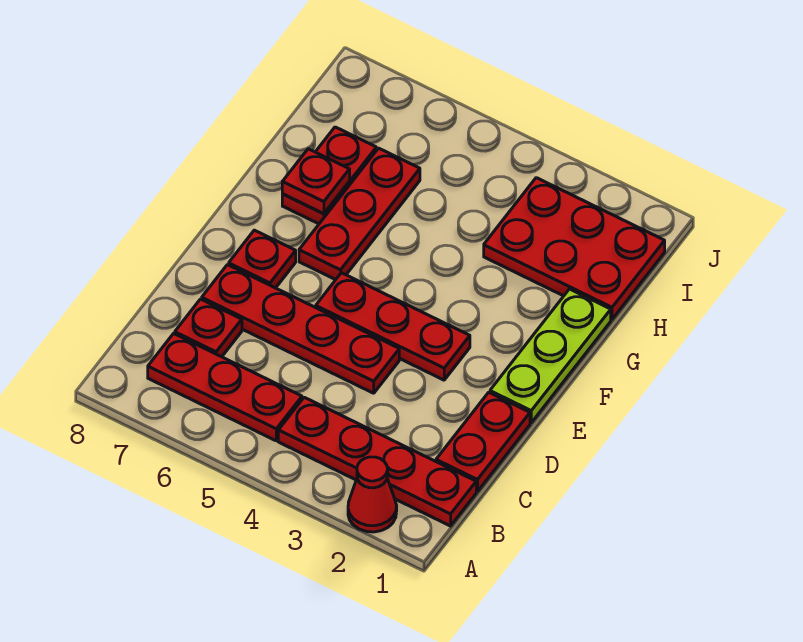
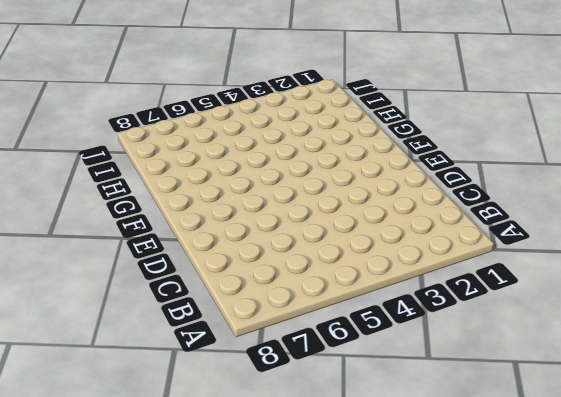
none -> red cone A2 level 1
none -> red plate B1:B4 level 1
none -> red plate B5:B7 level 1

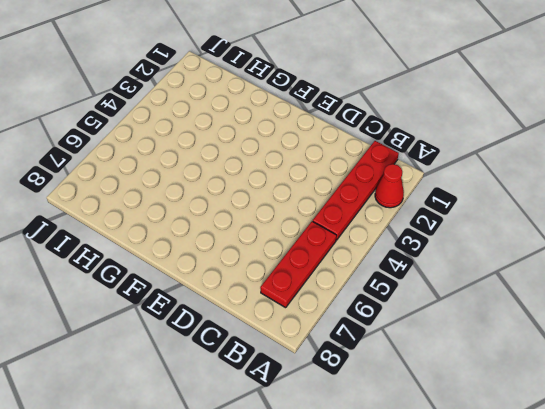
none -> red plate C1:D1 level 1
none -> red plate C7 level 1
none -> red plate D4:D7 level 1

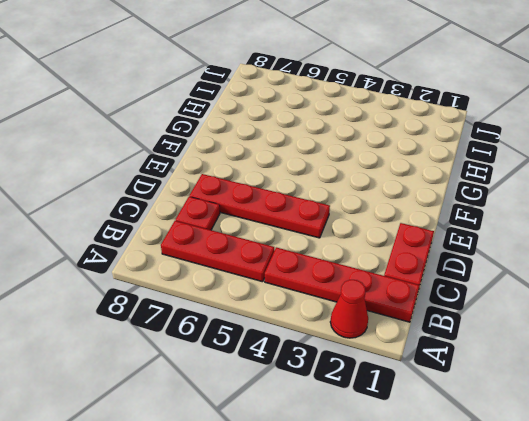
none -> lime plate E1:G1 level 1
none -> red plate E3:E5 level 1
none -> red plate E7 level 1

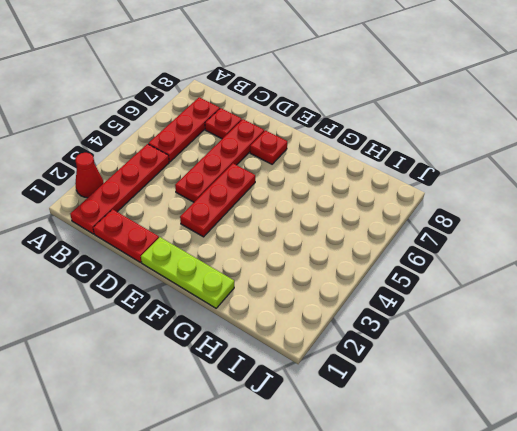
none -> red plate F6:H6 level 1
none -> red plate G7:H7 level 1
none -> red plate H1:I3 level 1

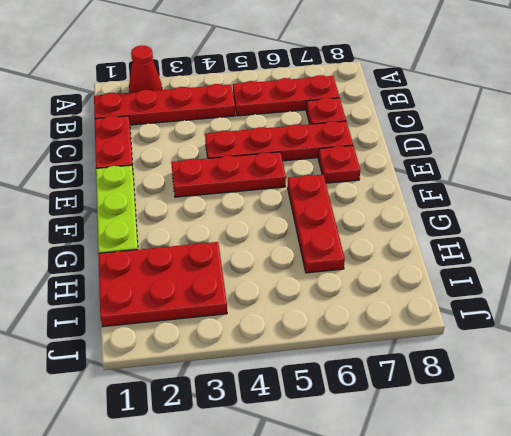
none -> red plate G7:H7 level 1
none -> red plate G7 level 2

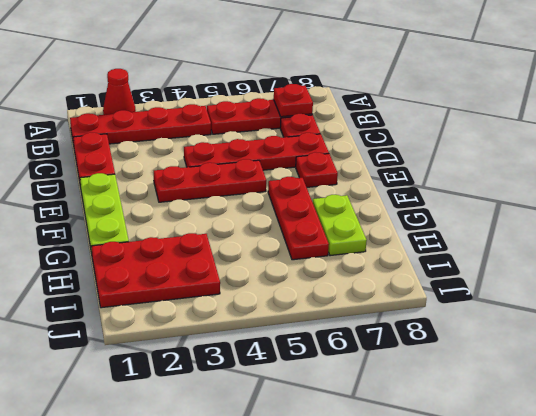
red plate B7 level 2 -> red plate G7 level 2
lime plate G7:H7 level 1 -> red plate G7:H7 level 1

